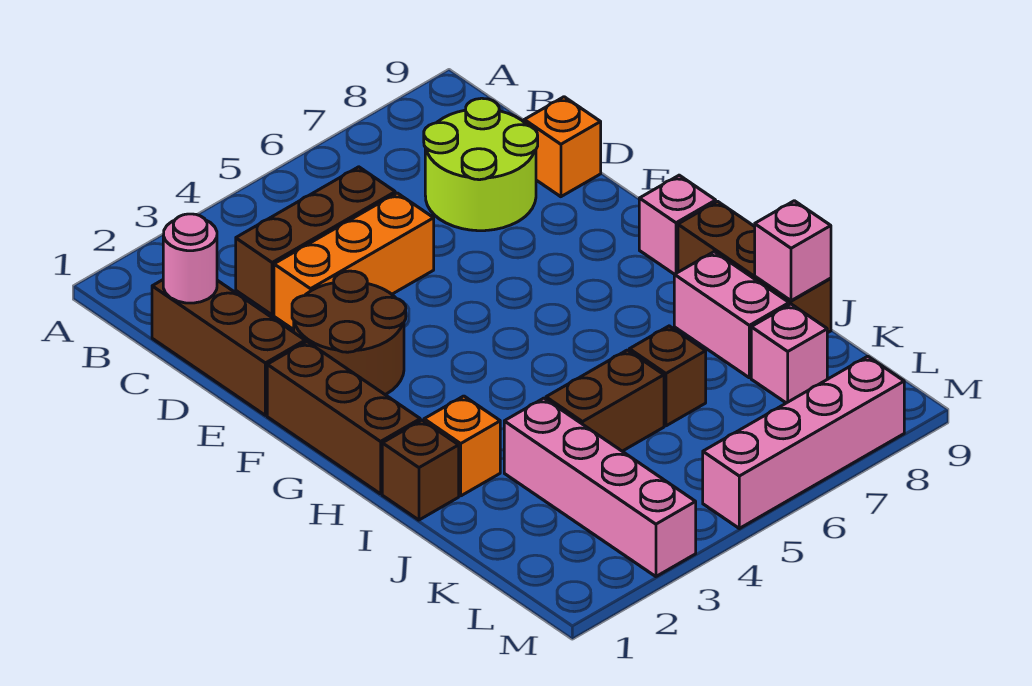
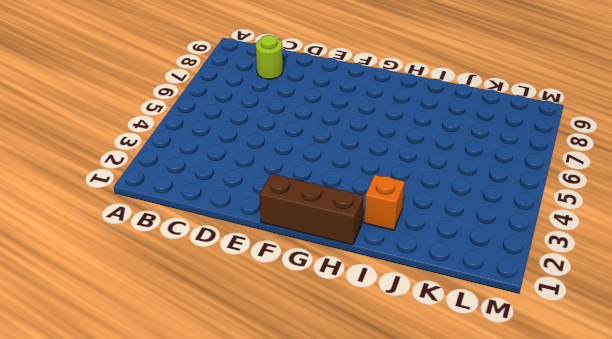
lime round brick C8 level 1 -> lime round brick C7:D8 level 1
none -> brown brick C1:E1 level 1
none -> brown brick C3:C5 level 1
none -> orange brick D3:D5 level 1

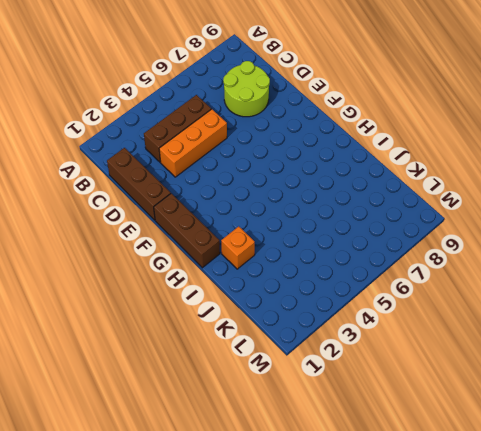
none -> orange brick D9 level 1
none -> brown round brick E2:F3 level 1
none -> pink brick G9 level 1

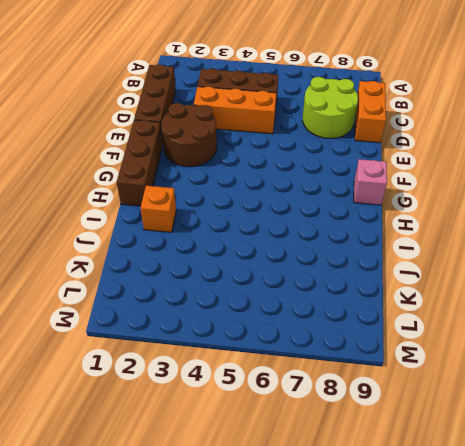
orange brick C9:D9 level 1 -> orange brick D9 level 1
none -> brown brick H9:J9 level 1
none -> brown brick I1 level 1
none -> pink brick I8:J8 level 1

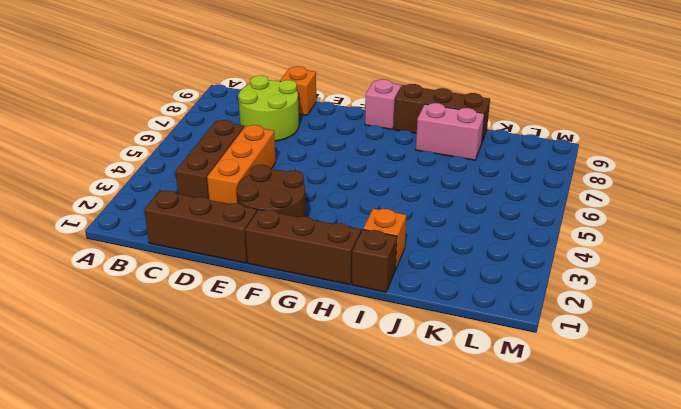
none -> pink brick J3:M3 level 1
none -> brown brick J4:J5 level 1
none -> brown brick J6 level 1

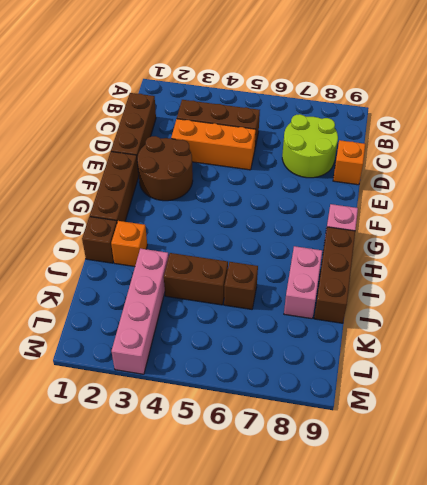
none -> pink brick K8 level 1
none -> pink brick M5:M8 level 1
none -> pink round brick C1 level 2

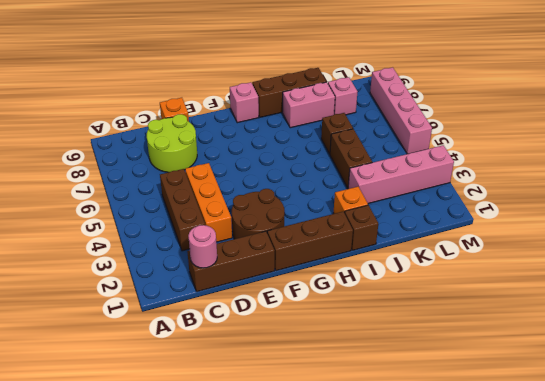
none -> pink brick J9 level 2

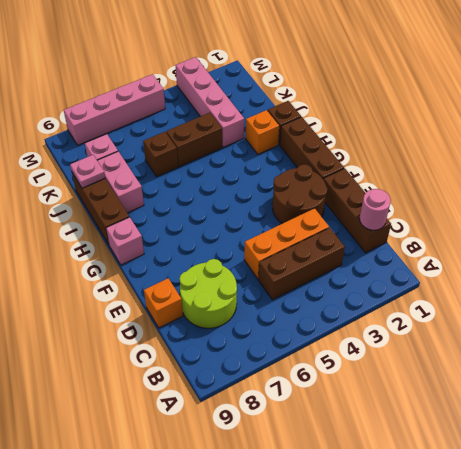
pink plate J9 level 2 -> pink brick J9 level 2

